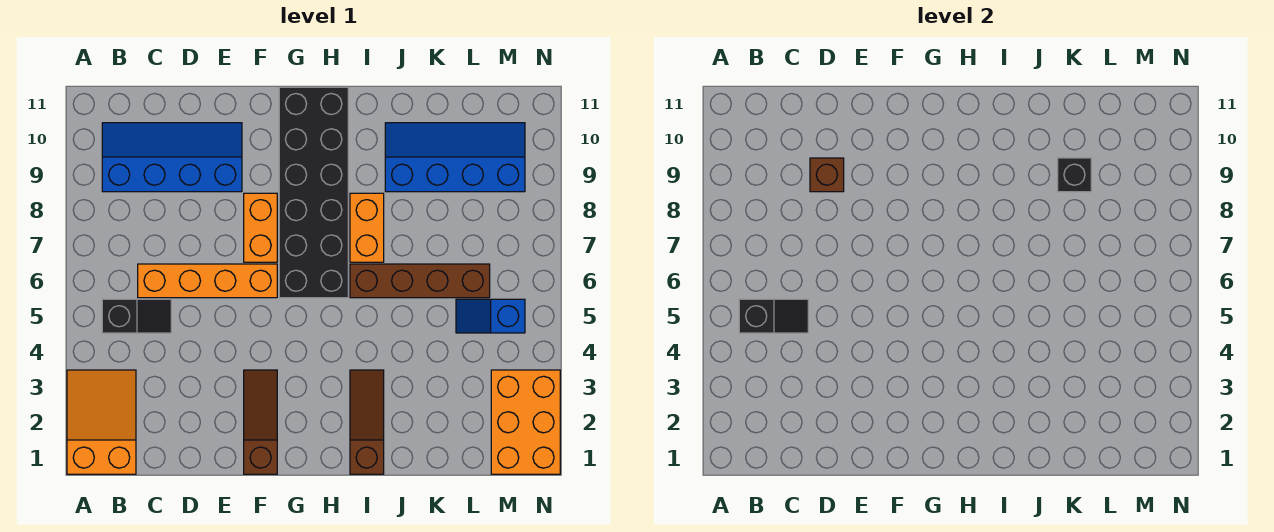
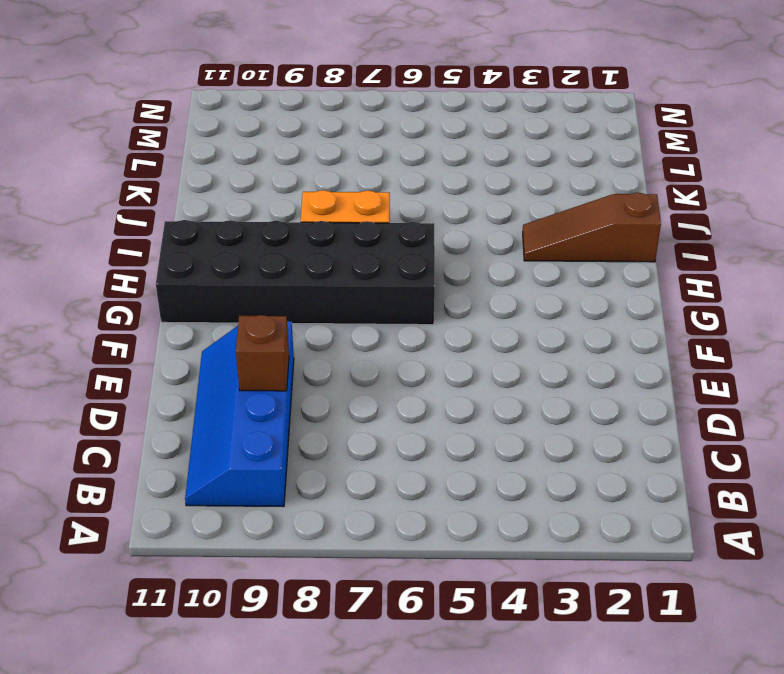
none -> orange slope A1:B3 level 1 top 1
none -> black slope B5:C5 level 1 top B
none -> orange brick C6:F6 level 1

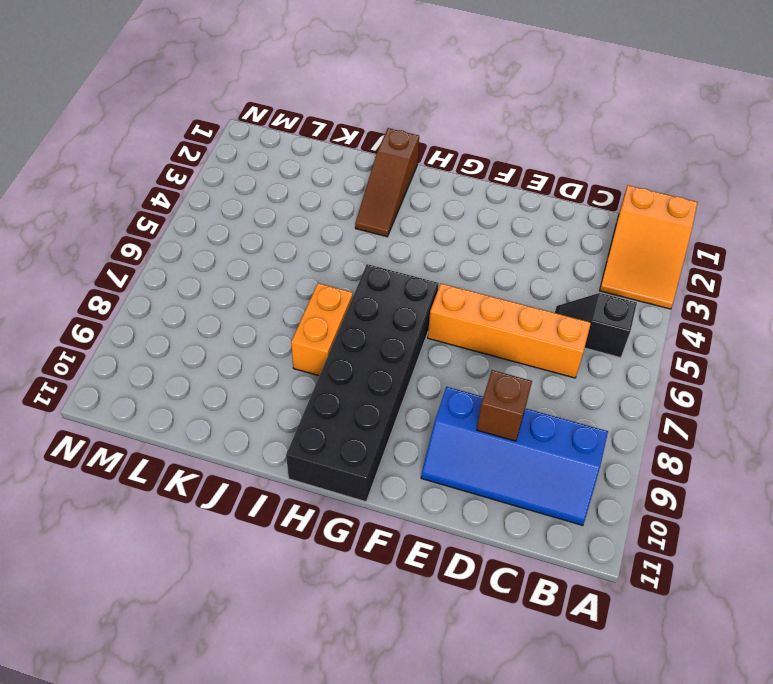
none -> brown slope F1:F3 level 1 top 1
none -> orange brick F7:F8 level 1
none -> brown brick I6:L6 level 1

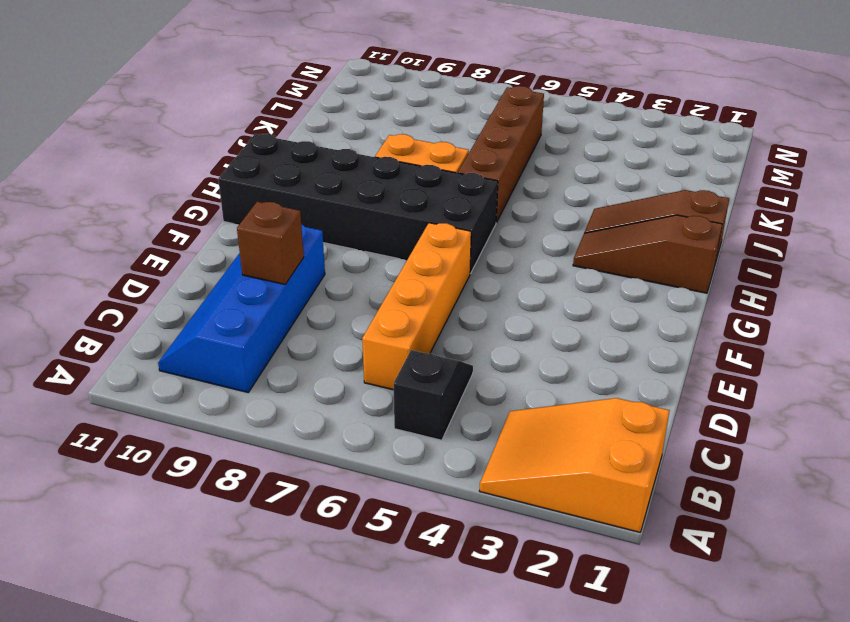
brown slope H1:H3 level 1 top 1 -> brown slope F1:F3 level 1 top 1
none -> orange brick F7:F8 level 1
none -> blue slope J9:M10 level 1 top 9
none -> blue slope L5:M5 level 1 top M

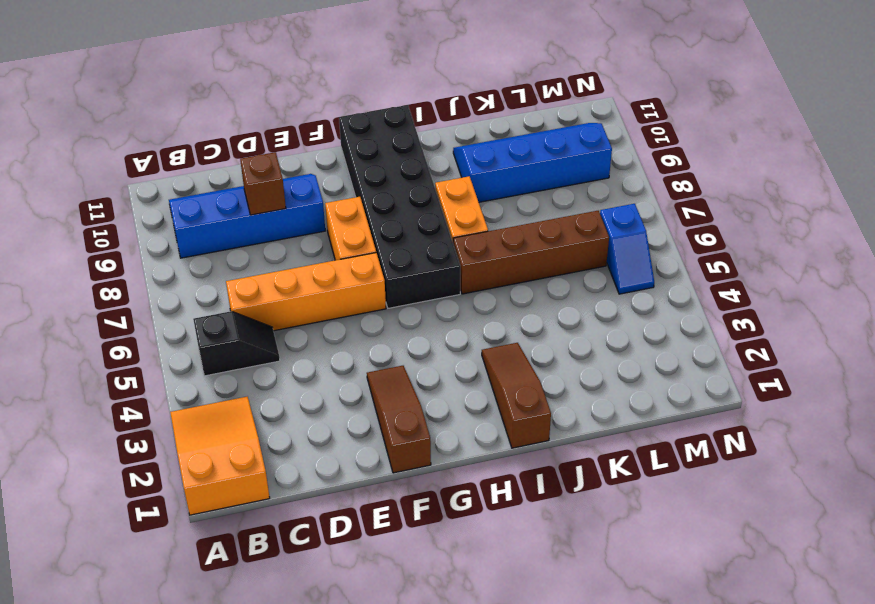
blue slope M5:M6 level 1 top 6 -> blue slope L5:M5 level 1 top M
none -> orange brick M1:N3 level 1
none -> black slope B5:C5 level 2 top B
none -> black brick K9 level 2

